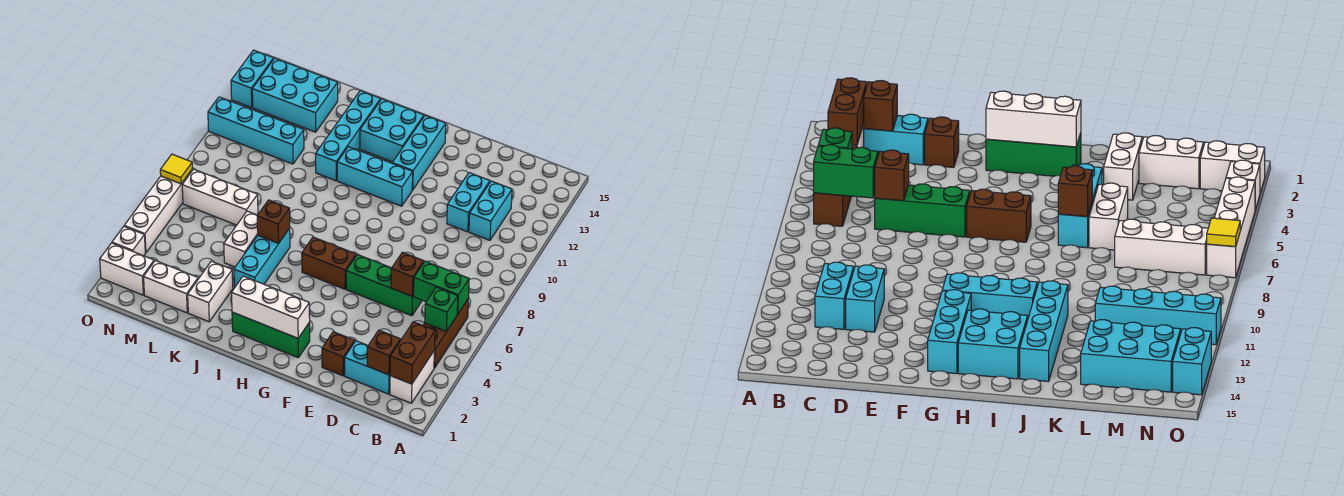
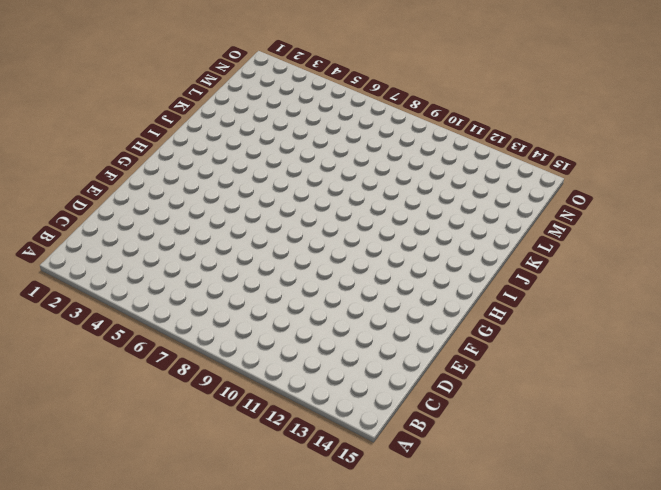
none -> white brick B2:B3 level 1
none -> brown brick B4:B6 level 1
none -> cyan brick C2:D2 level 1
none -> cyan brick C11:C12 level 1

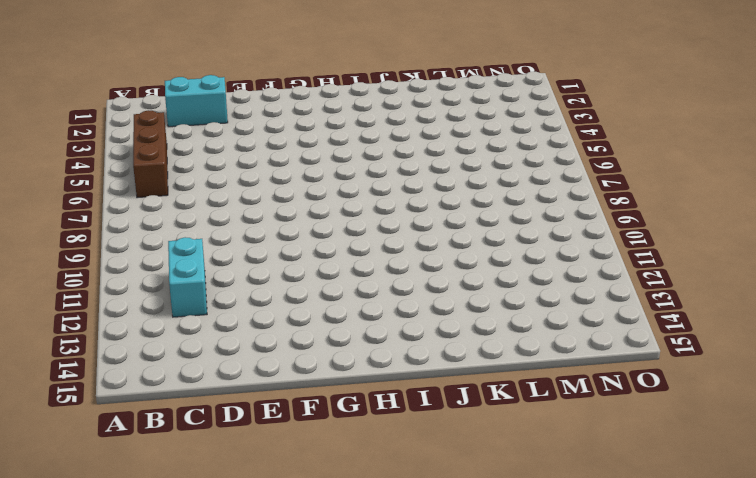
none -> white brick B2:B3 level 1
none -> green brick D6:F6 level 1
none -> cyan brick D11:D12 level 1
none -> brown brick E2 level 1

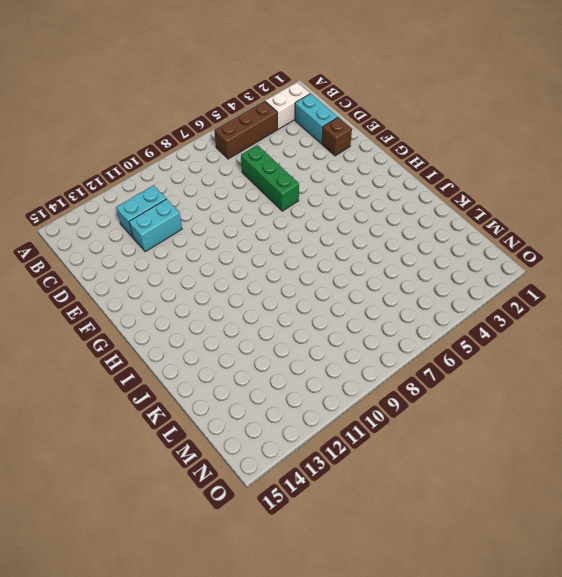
none -> green brick G2:I2 level 1
none -> brown brick G6:H6 level 1
none -> cyan brick G11:I11 level 1
none -> cyan brick G12:G14 level 1

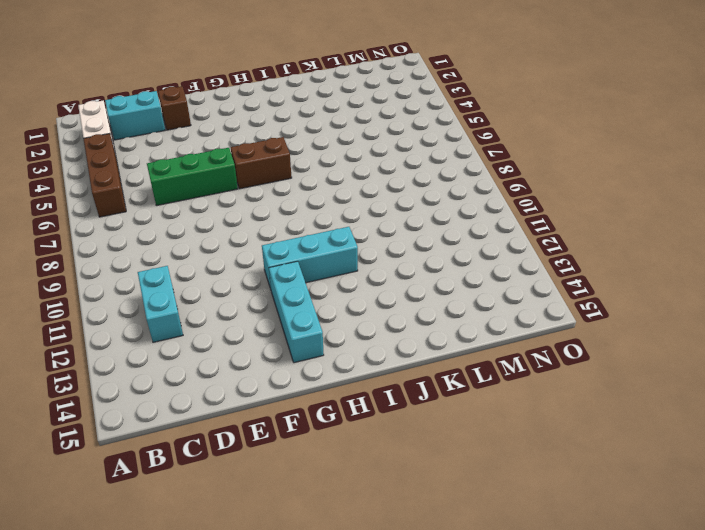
none -> cyan brick D11:D12 level 1
none -> green brick G2:I2 level 1
none -> cyan brick H13:I14 level 1
none -> cyan brick J4:J6 level 1

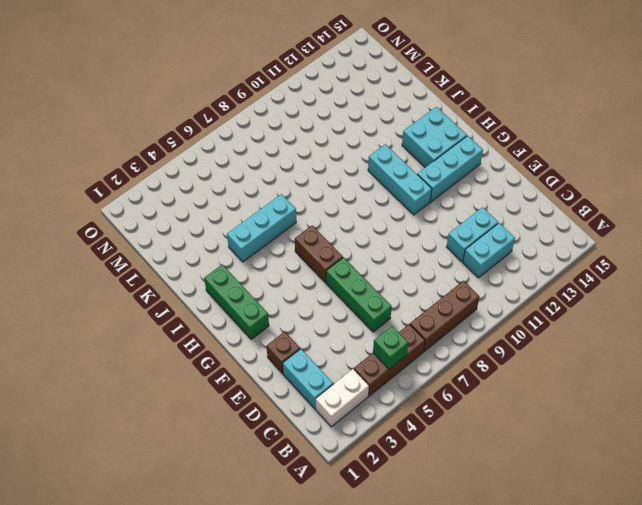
brown brick B7:B9 level 1 -> none
none -> cyan brick J11:J14 level 1
none -> white brick K2:K3 level 1
none -> white brick K5:K6 level 1
none -> white brick L2:M2 level 1

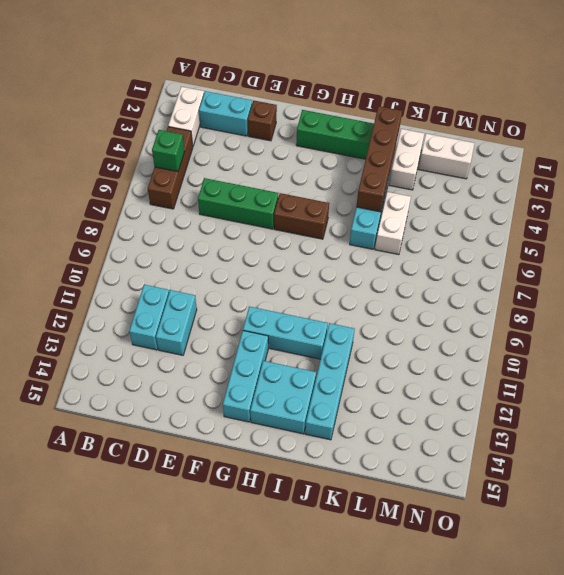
brown brick J2:J5 level 2 -> none
none -> white brick L7:N7 level 1
none -> cyan brick L11:O11 level 1
none -> cyan brick L13:N14 level 1
none -> white brick N2:O2 level 1

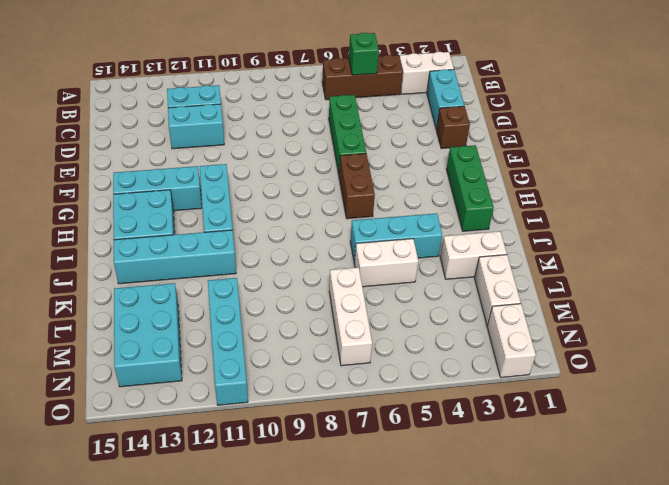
none -> white brick O3 level 1
none -> white brick O4:O7 level 1
none -> cyan brick O13:O14 level 1
none -> brown brick B2:B3 level 2

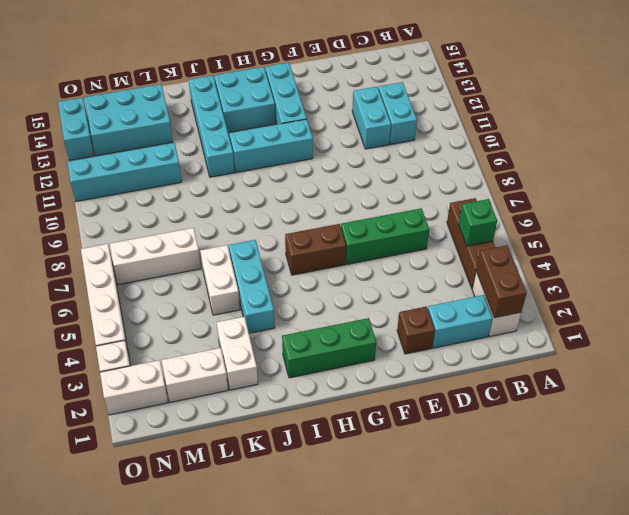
none -> green brick B6:C6 level 2
none -> brown brick C2 level 2
none -> brown brick D6 level 2
none -> white brick G2:I2 level 2

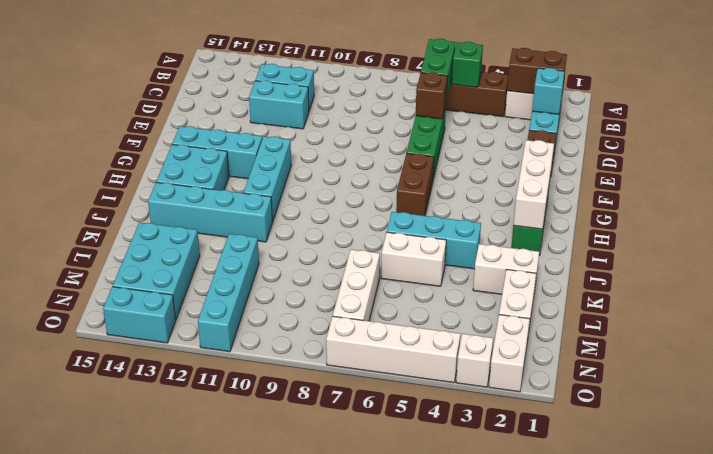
cyan brick C2 level 2 -> brown brick C2 level 2
none -> brown brick J6 level 2
none -> yellow tile O7 level 2

